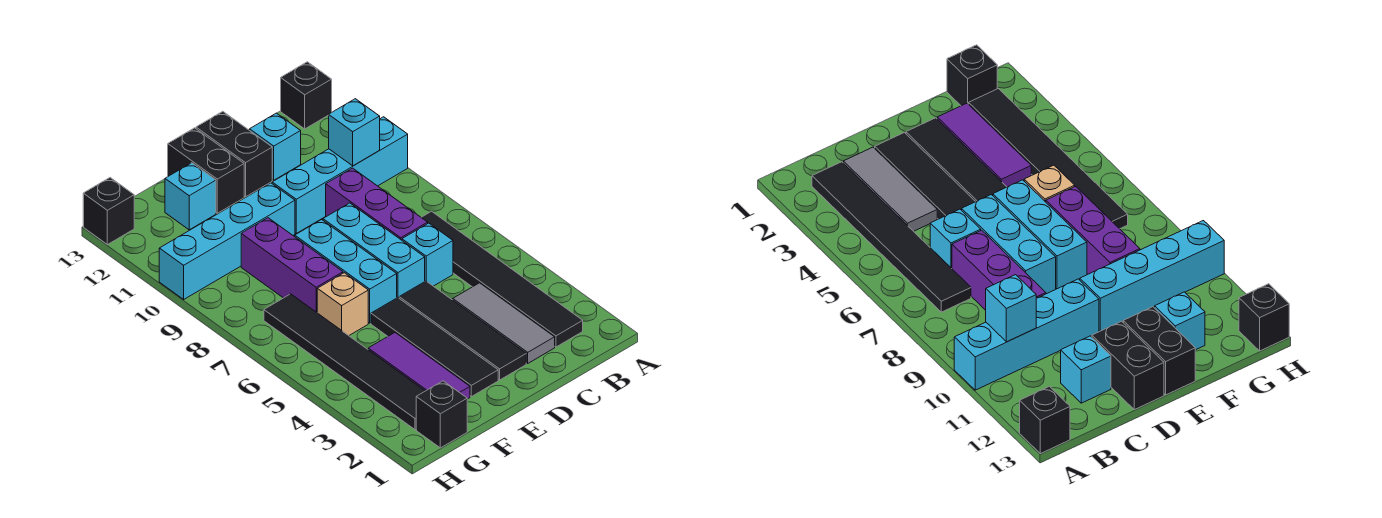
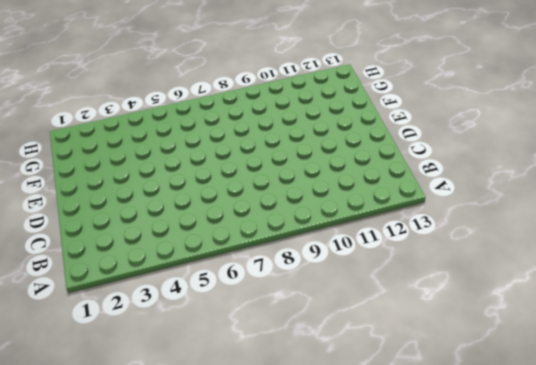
none -> cyan brick A10:D10 level 1
none -> black brick A13 level 1
none -> black tile B2:B7 level 1

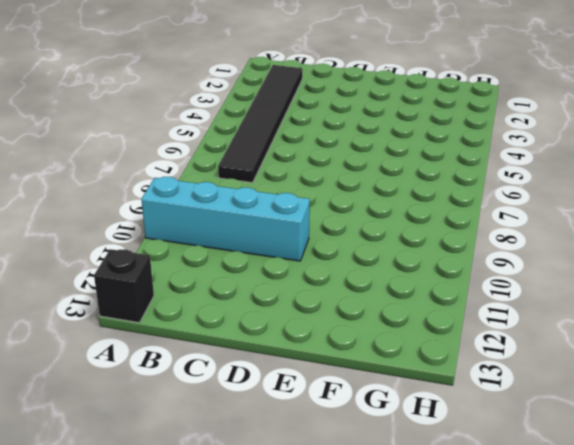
none -> grey tile C2:C4 level 1
none -> cyan brick C6 level 1
none -> purple brick C7:C9 level 1

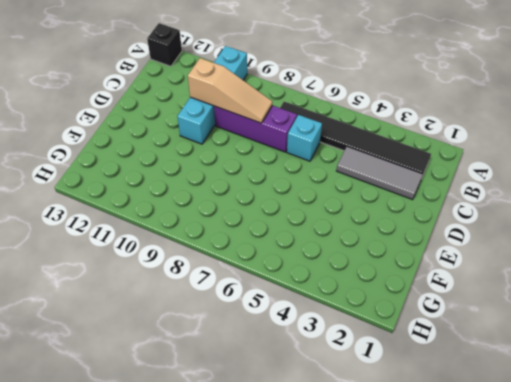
tan slope C8:C10 level 2 top 10 -> none
none -> cyan brick C12 level 1
none -> black tile D2:D5 level 1
none -> cyan brick D6:D8 level 1

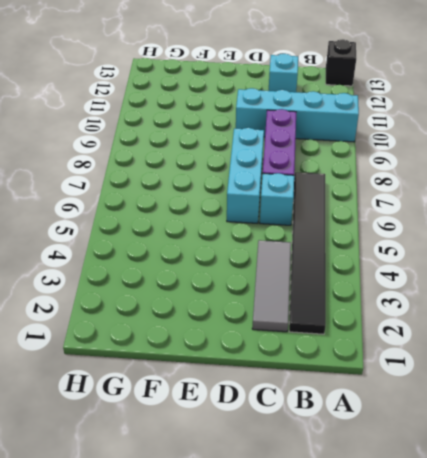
none -> black tile D2:D5 level 1
none -> black brick D12:D13 level 1
none -> black tile E2:E5 level 1

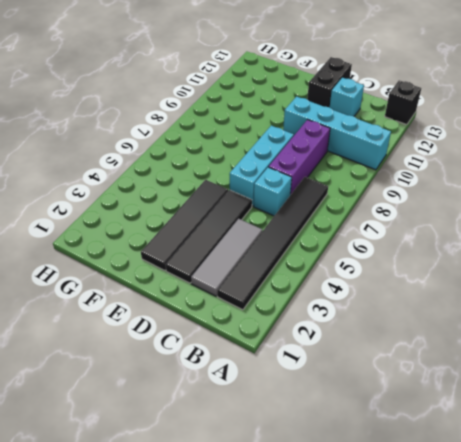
none -> cyan brick E6:E8 level 1
none -> cyan brick E10:H10 level 1
none -> black brick E12:E13 level 1

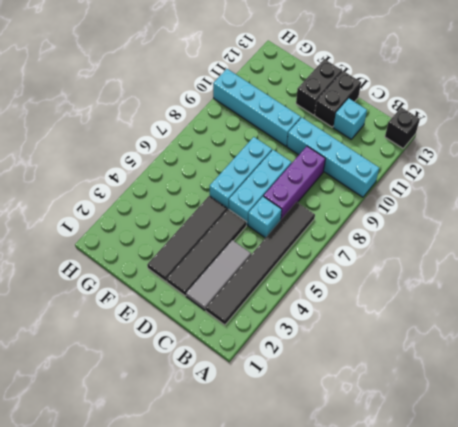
none -> purple tile F2:F4 level 1
none -> tan brick F6 level 1
none -> purple brick F7:F9 level 1

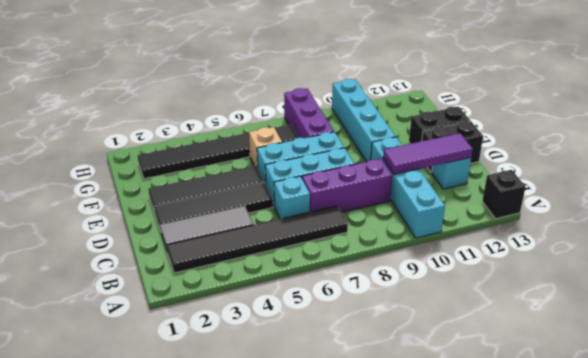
purple tile C10:C12 level 2 -> purple tile F2:F4 level 1
purple brick F8:H8 level 1 -> purple brick F7:F9 level 1
none -> cyan brick F12 level 1
none -> black brick G1 level 1
none -> black brick H13 level 1

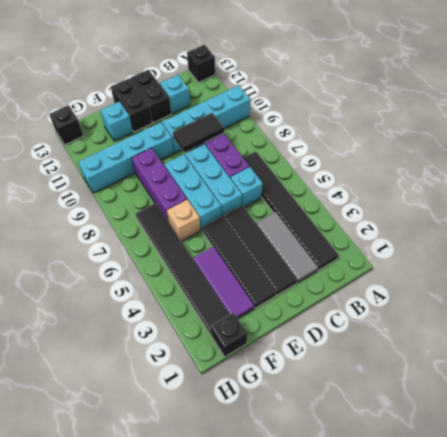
black tile C9:D9 level 2 -> none
none -> cyan brick B10 level 2

